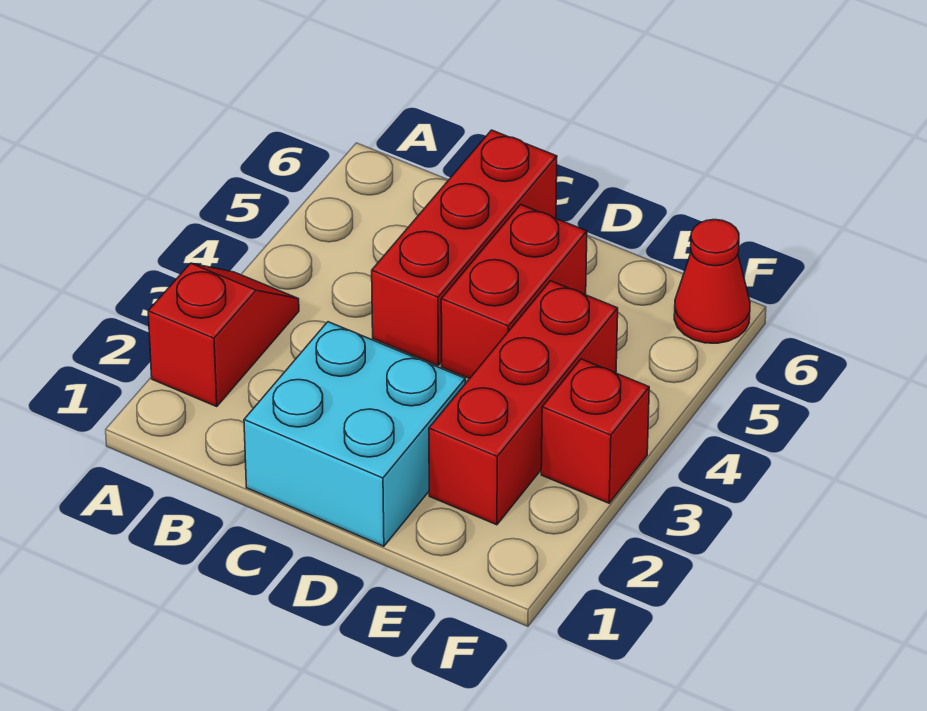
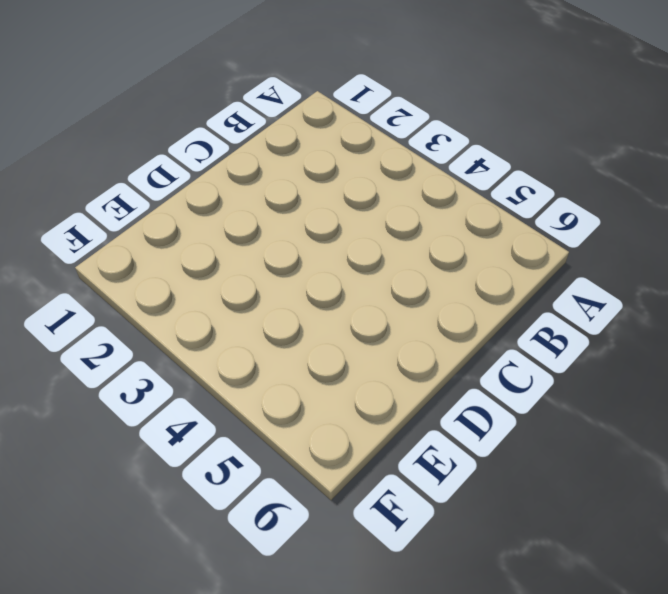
none -> red slope A2:A3 level 1 top 2
none -> cyan brick C1:D2 level 1

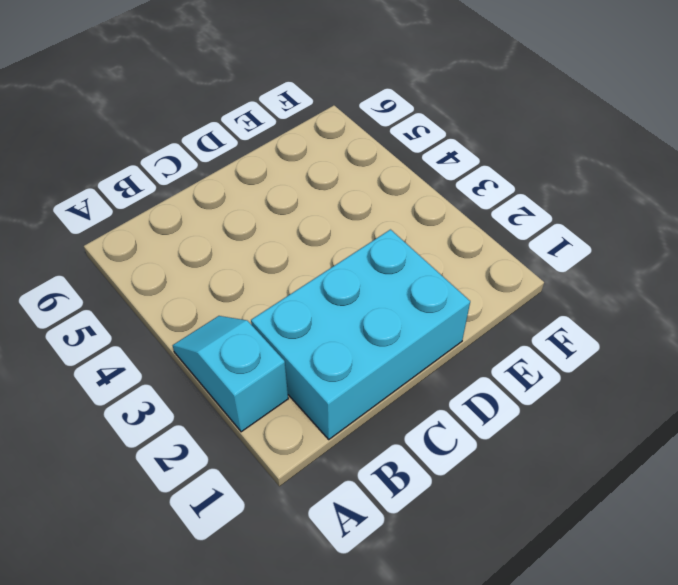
cyan slope A2:A3 level 1 top 2 -> red slope A2:A3 level 1 top 2
cyan brick B1:D2 level 1 -> cyan brick C1:D2 level 1
none -> red brick C4:C6 level 1
none -> red brick D4:D5 level 1

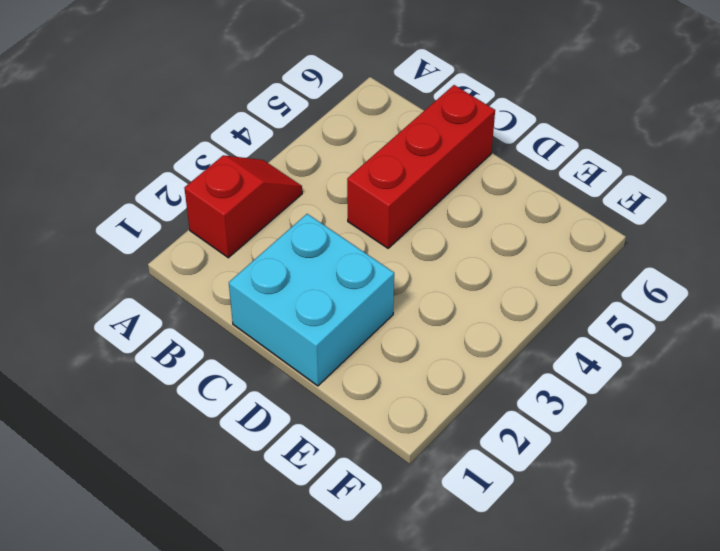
none -> red brick D4:D5 level 1
none -> red brick E2:E4 level 1

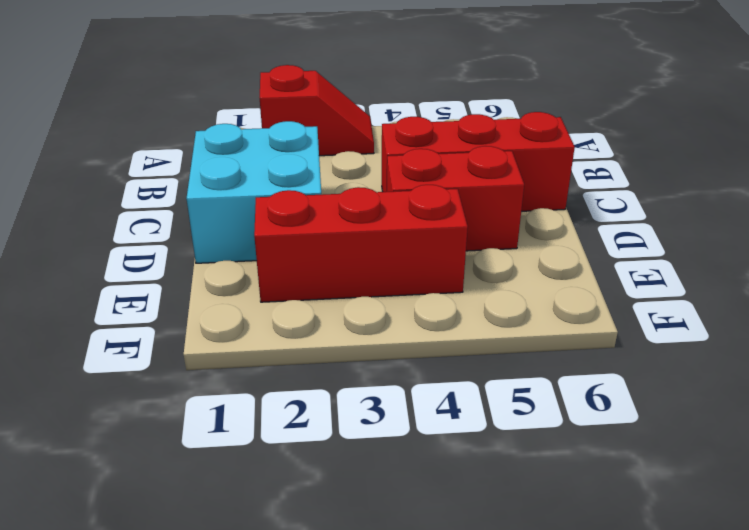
none -> red brick F3 level 1
none -> red cone F6 level 1

